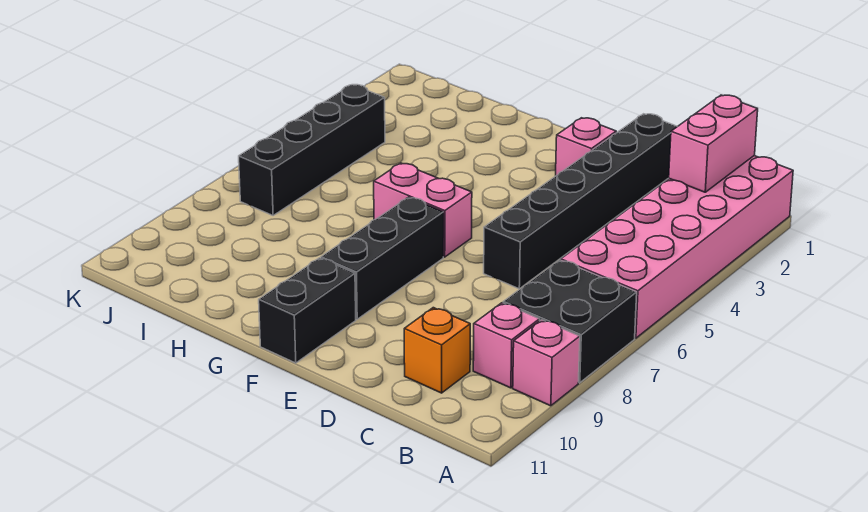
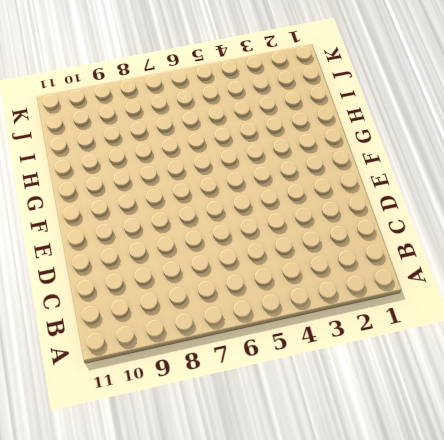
none -> pink brick A1:B6 level 1
none -> black brick A7:B8 level 1
none -> pink brick A9 level 1

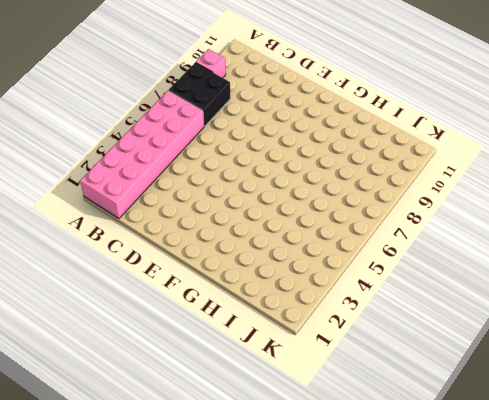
none -> pink brick B9 level 1
none -> orange brick C10 level 1
none -> black brick D1:D6 level 1

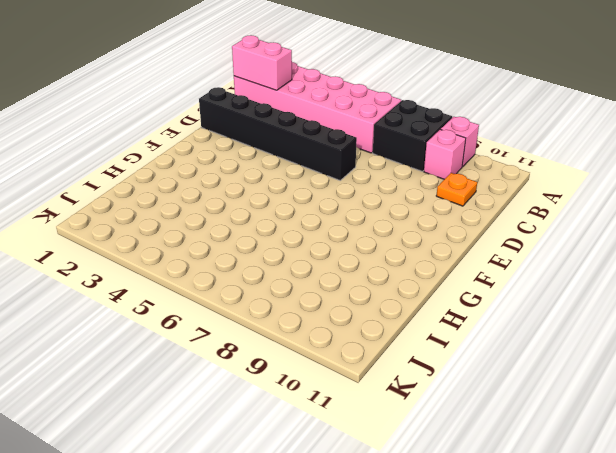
orange plate C10 level 1 -> orange brick C10 level 1
none -> pink brick E2 level 1
none -> pink brick F6:G6 level 1
none -> black brick F7:F9 level 1

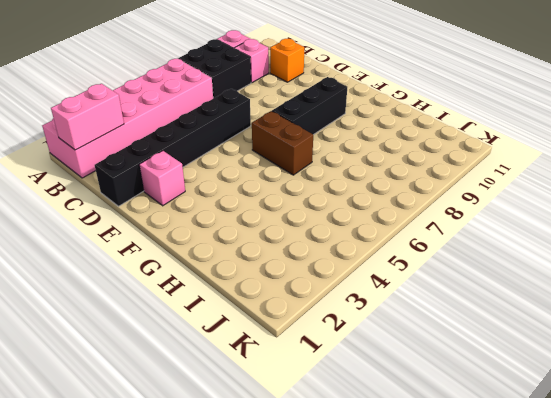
brown brick F6:G6 level 1 -> pink brick F6:G6 level 1
none -> black brick F10:F11 level 1
none -> black brick J4:J7 level 1

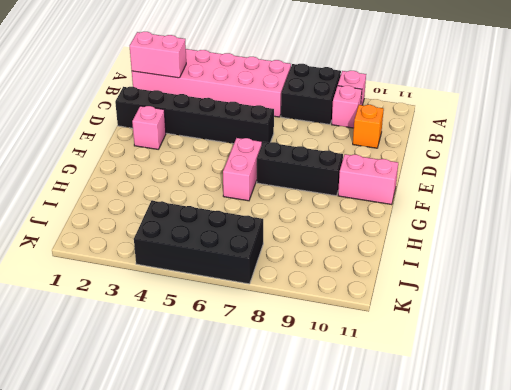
pink brick F10:F11 level 1 -> black brick F10:F11 level 1
black brick J4:K7 level 1 -> black brick J4:J7 level 1

